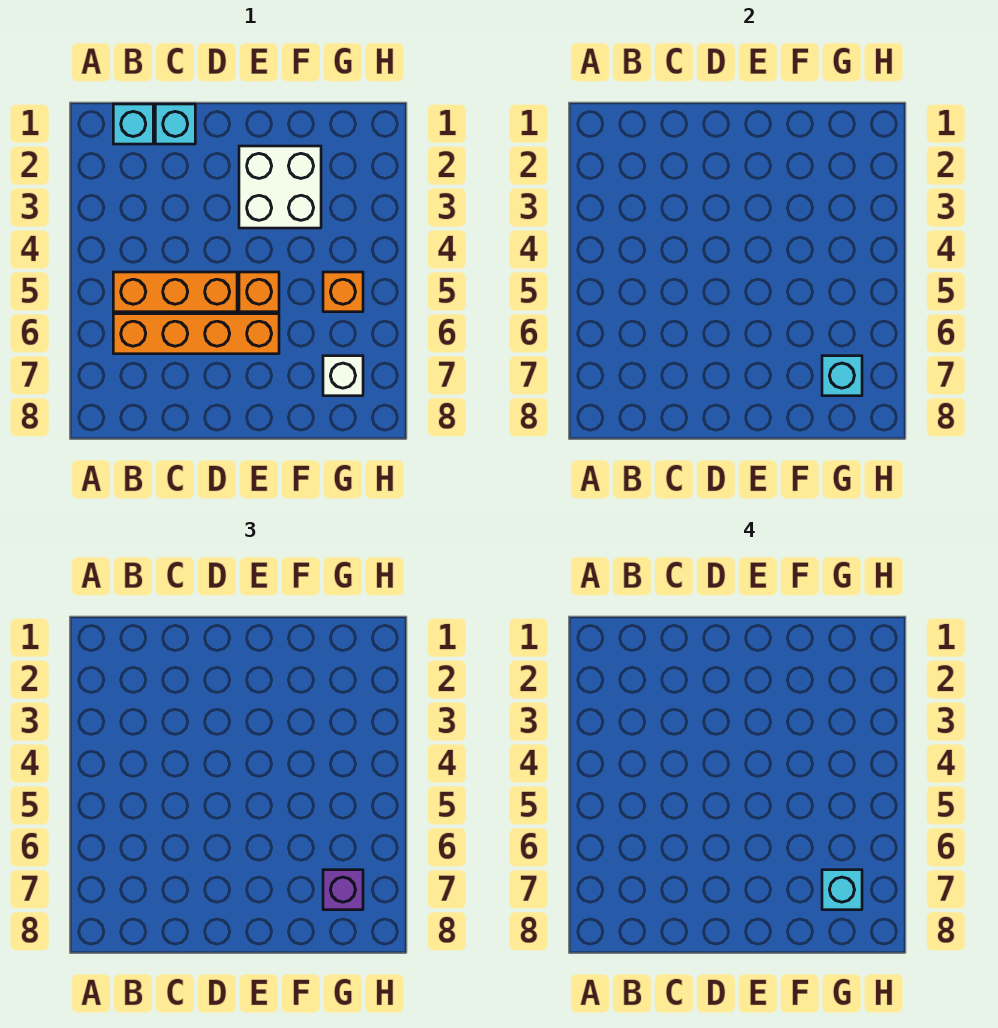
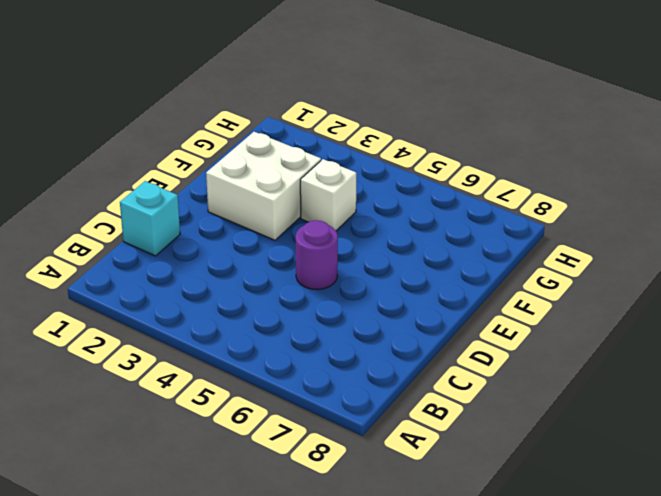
purple round brick D5 level 1 -> orange brick B5:D5 level 1
white brick F4 level 1 -> white brick G7 level 1
none -> cyan brick B1 level 1
none -> orange brick B6:E6 level 1

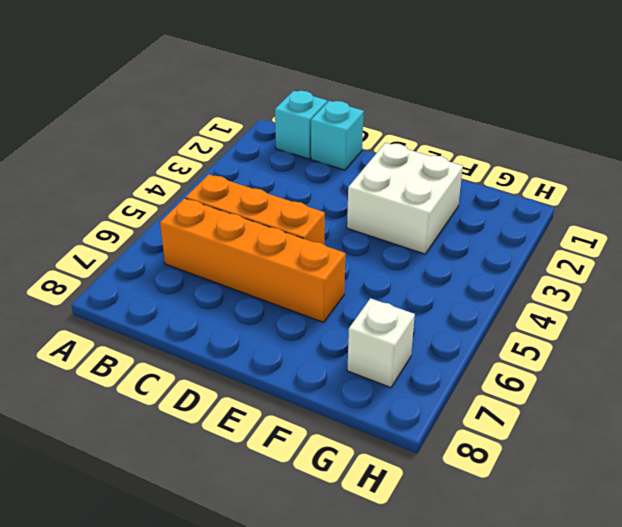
none -> orange brick E5 level 1
none -> orange brick G5 level 1

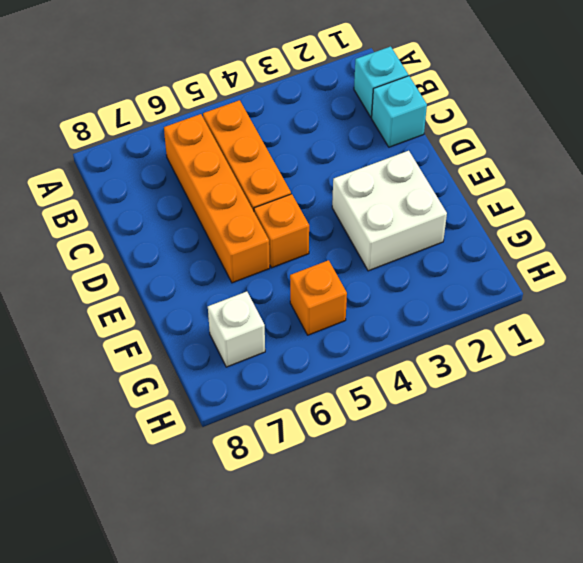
none -> cyan brick G7 level 2
none -> purple brick G7 level 3

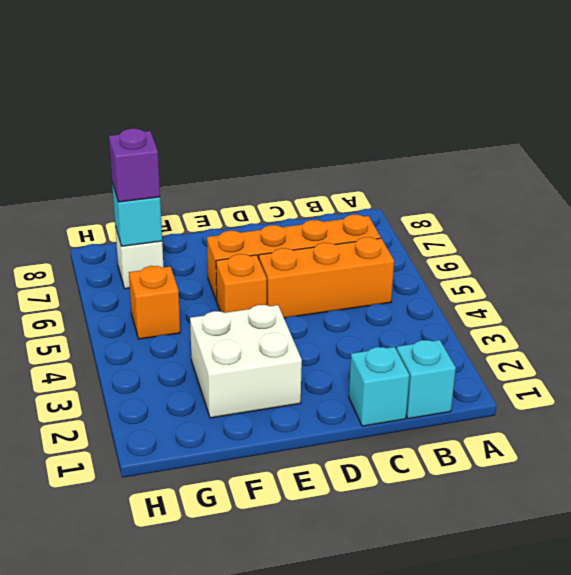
none -> cyan brick G7 level 4

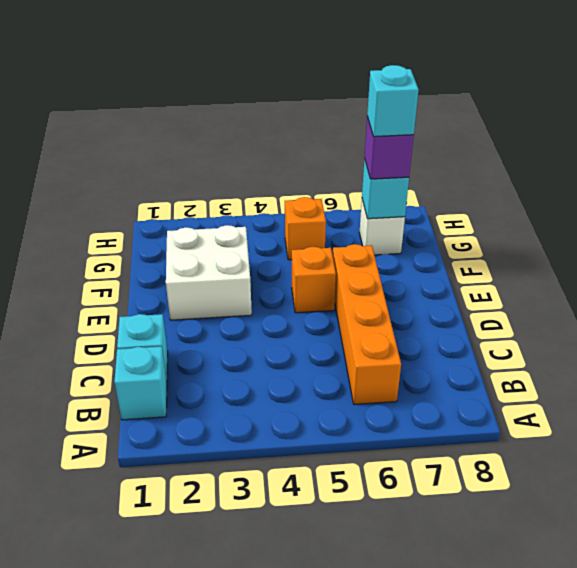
none -> orange brick B5:D5 level 1

